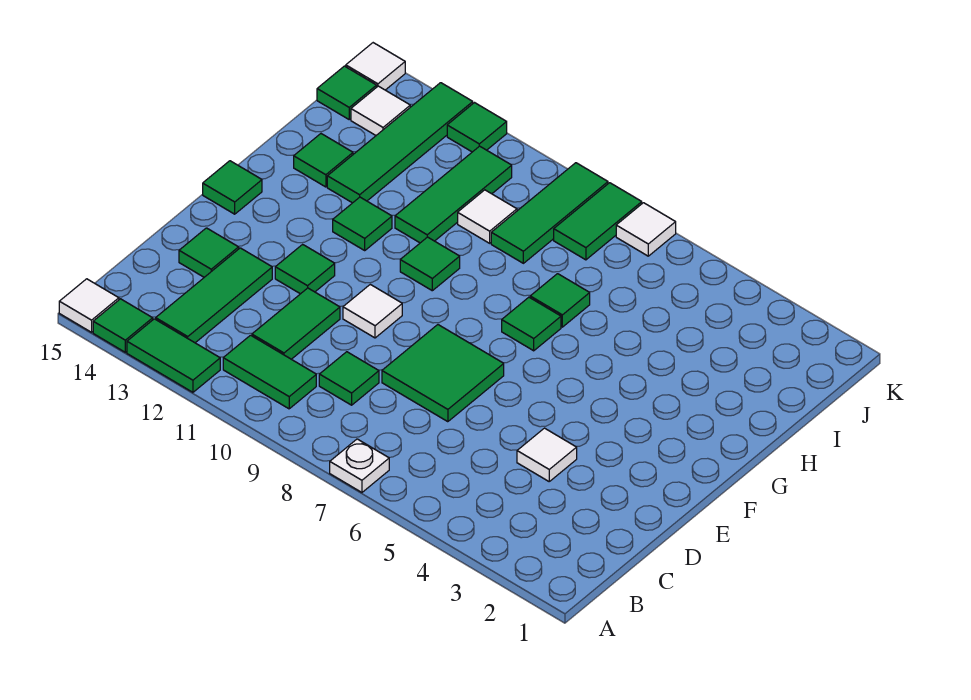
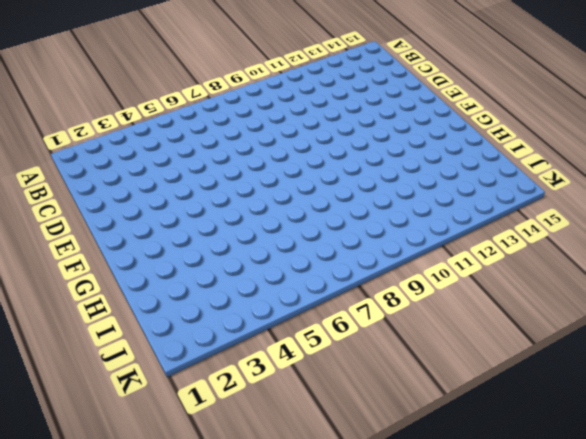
none -> white plate A7 level 1
none -> green tile A12:A13 level 1
none -> green tile A14 level 1

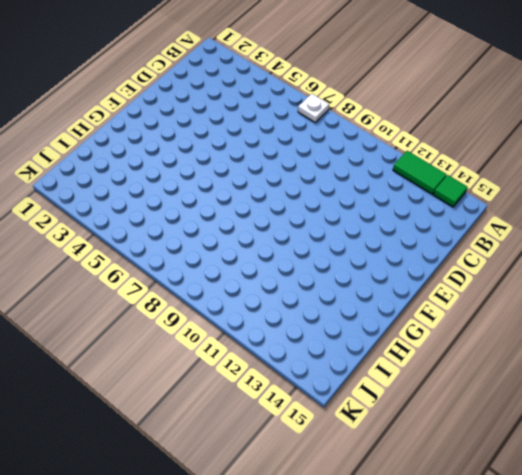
none -> white tile A15 level 1
none -> green tile B10:B11 level 1
none -> green tile B13:D13 level 1

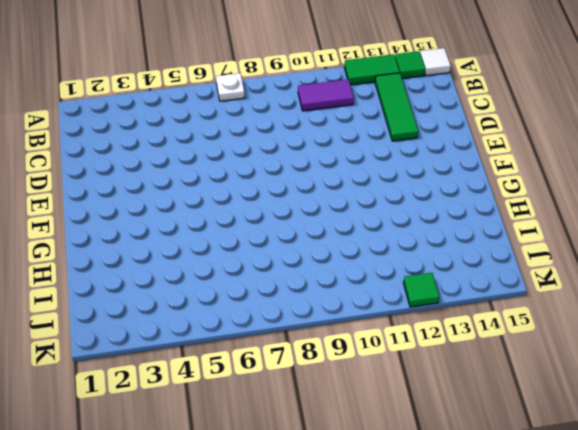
purple tile B10:B11 level 1 -> green tile B10:B11 level 1
none -> green tile C9 level 1
none -> green tile C11:D11 level 1
none -> white tile D4 level 1

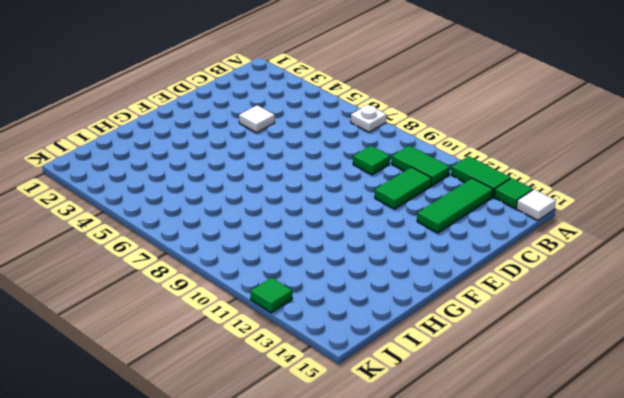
none -> green tile D7:E8 level 1
none -> green tile D14 level 1
none -> white tile E10 level 1

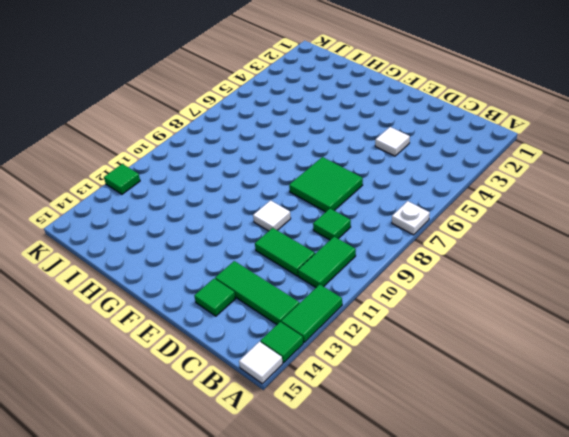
none -> green tile E12 level 1
none -> green tile F15 level 1
none -> green tile G7 level 1

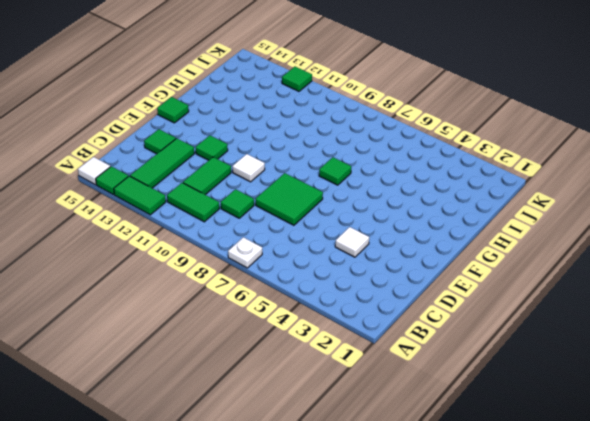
none -> green tile G10 level 1
none -> green tile G12 level 1
none -> green tile H7 level 1

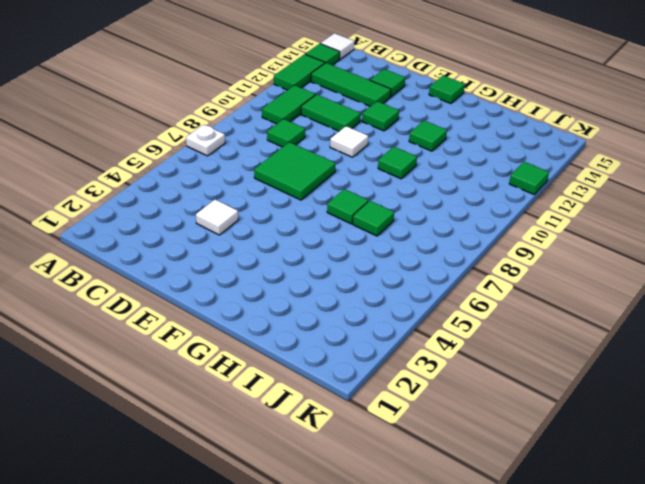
none -> green tile H11:J11 level 1
none -> green tile H13:K13 level 1
none -> green tile H14 level 1

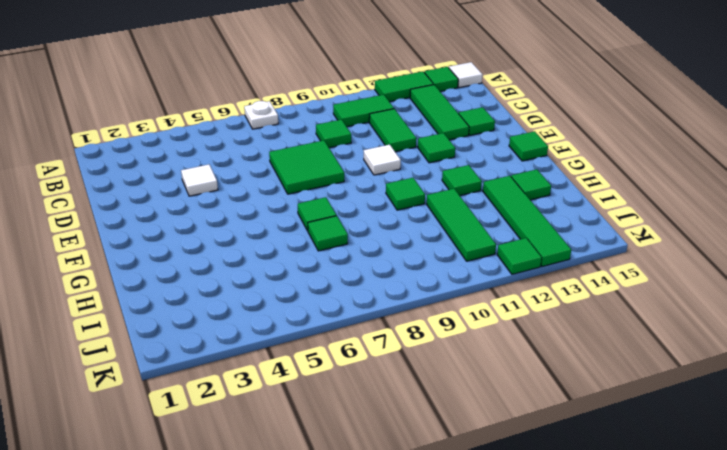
none -> green tile I9:K9 level 1
none -> white tile I10 level 1
none -> green tile J8:K8 level 1

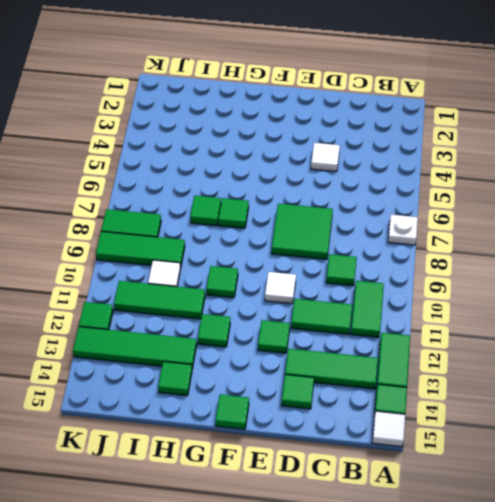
none -> white tile J14 level 1
none -> green tile J15 level 1
none -> white tile K7 level 1

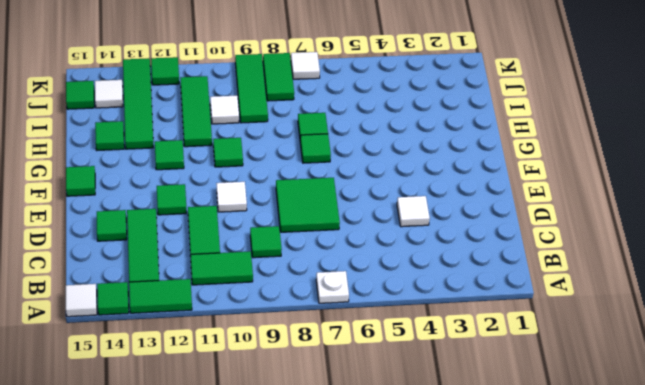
none -> white tile K15 level 1

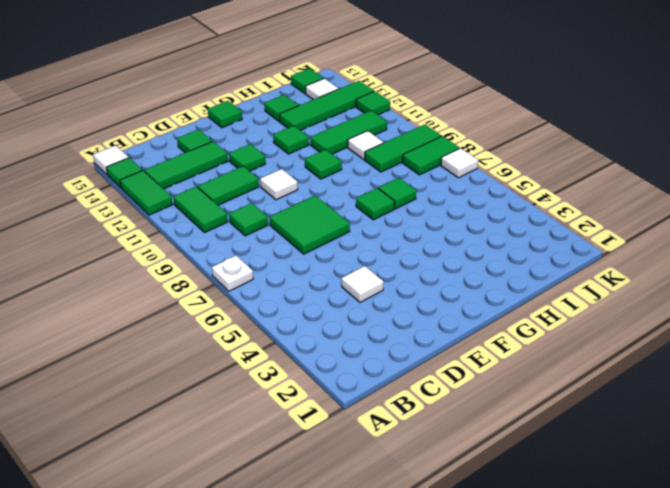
none -> white tile K15 level 1

